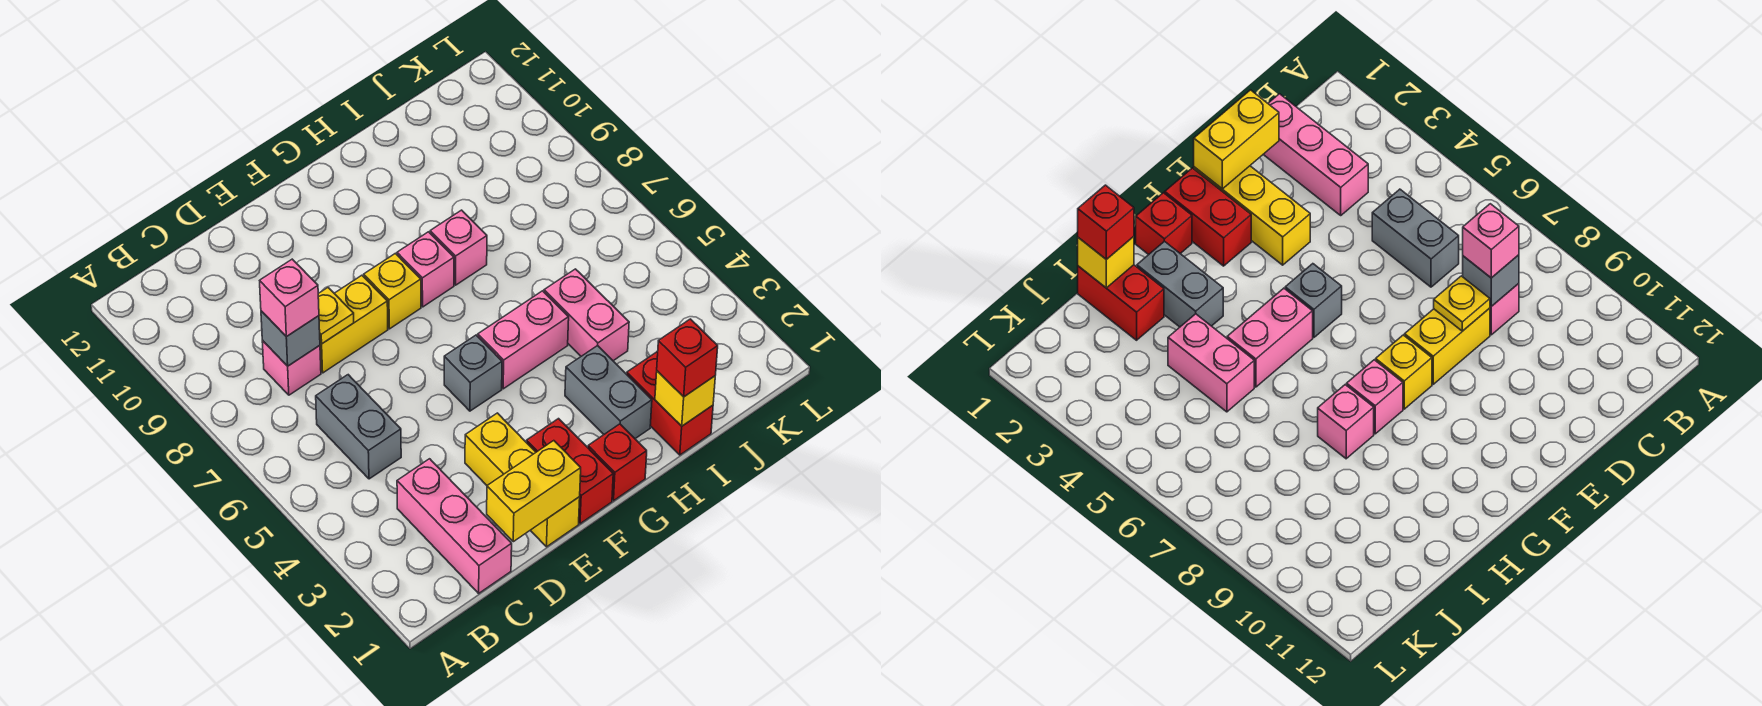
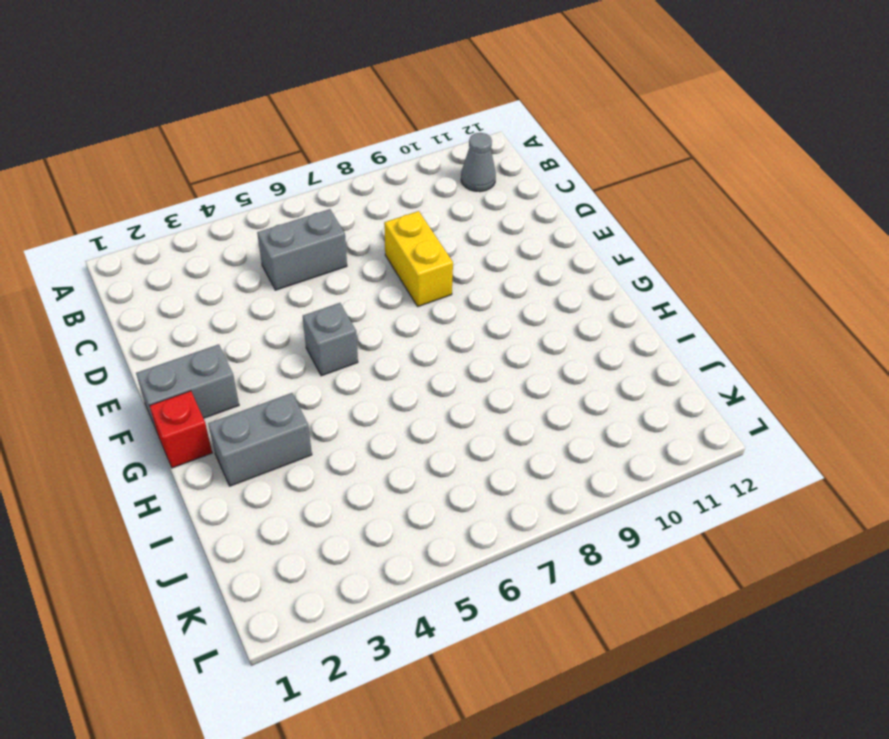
grey cone B11 level 1 -> none
grey brick F1:F2 level 1 -> red brick F1:F2 level 1
none -> pink brick C1:C3 level 1
none -> pink brick C8 level 1
none -> yellow brick E1:E3 level 1

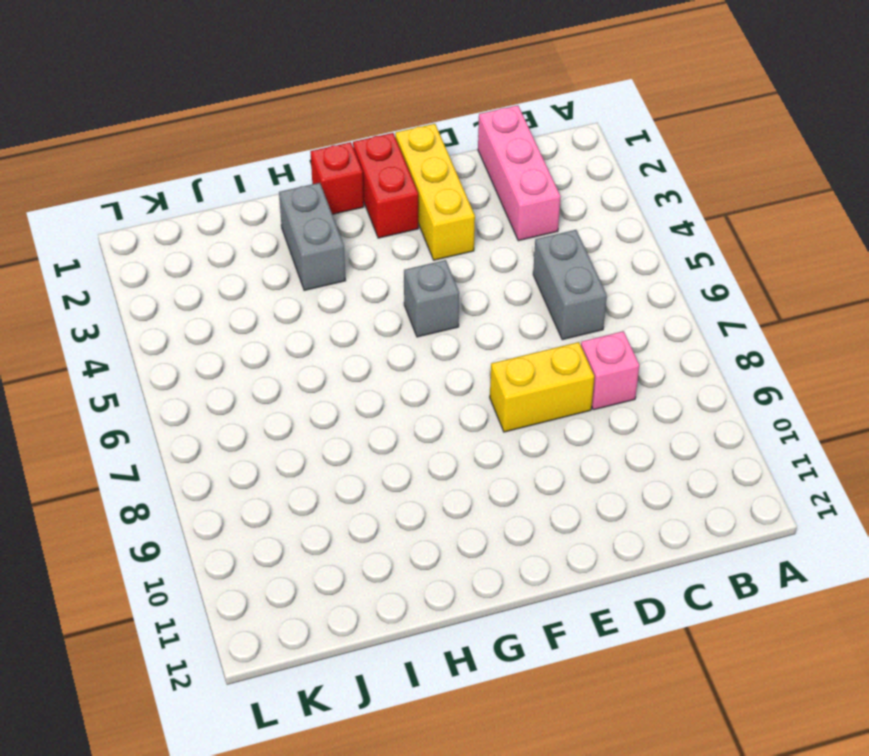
none -> yellow brick F8 level 1
none -> pink brick G5:H5 level 1
none -> pink brick G8 level 1

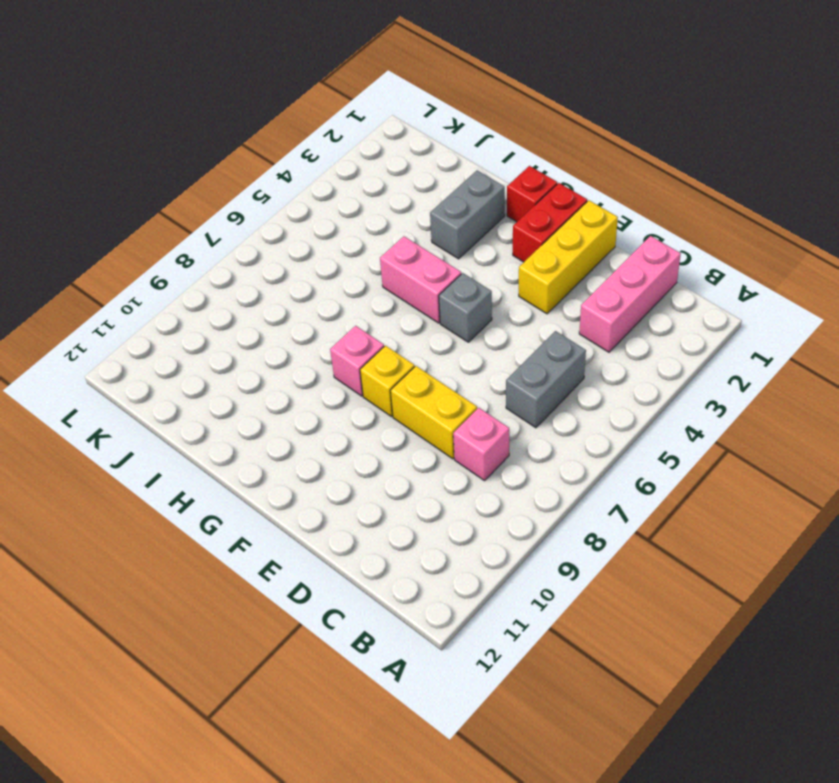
none -> pink brick H8 level 1
none -> red brick I1:I2 level 1
none -> pink brick I4:I5 level 1

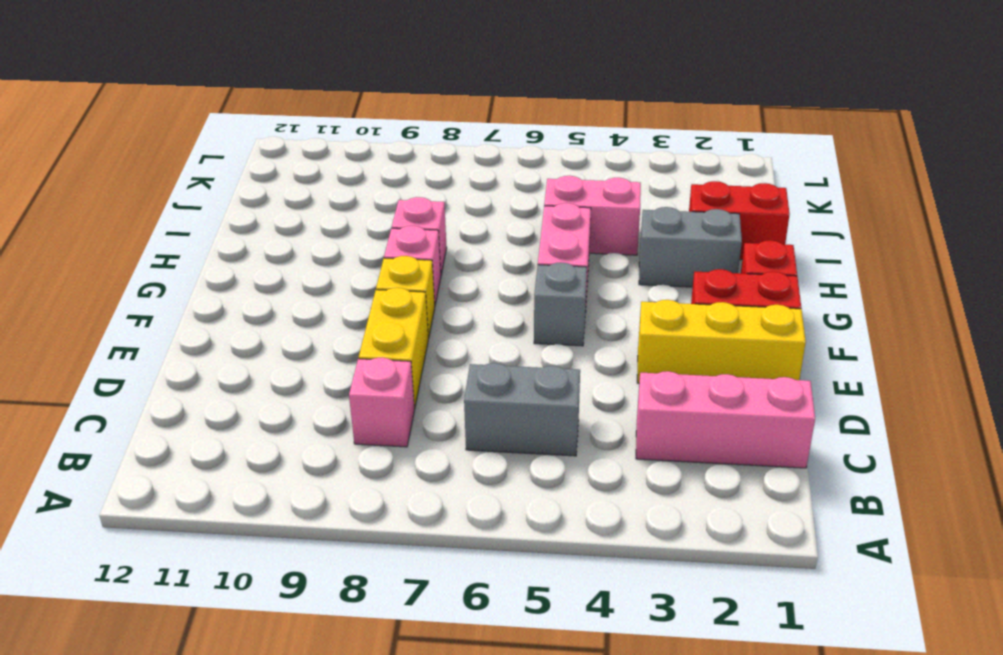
none -> grey brick C8 level 2
none -> yellow brick D1:E1 level 2
none -> yellow plate D8 level 2

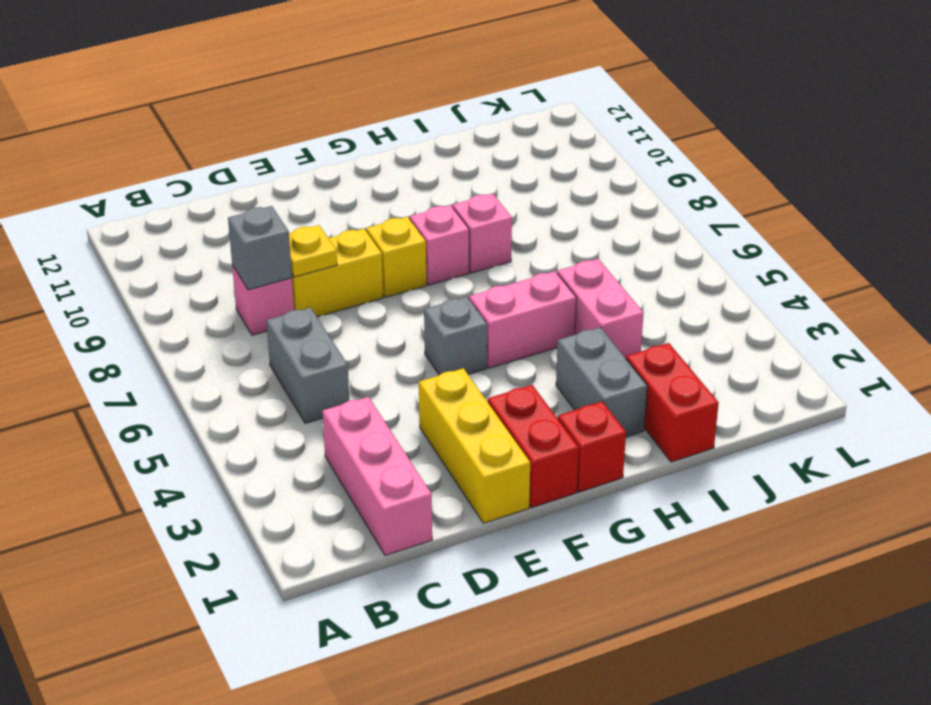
none -> yellow brick D1:E1 level 2
none -> yellow brick I1 level 2
none -> pink brick C8 level 3

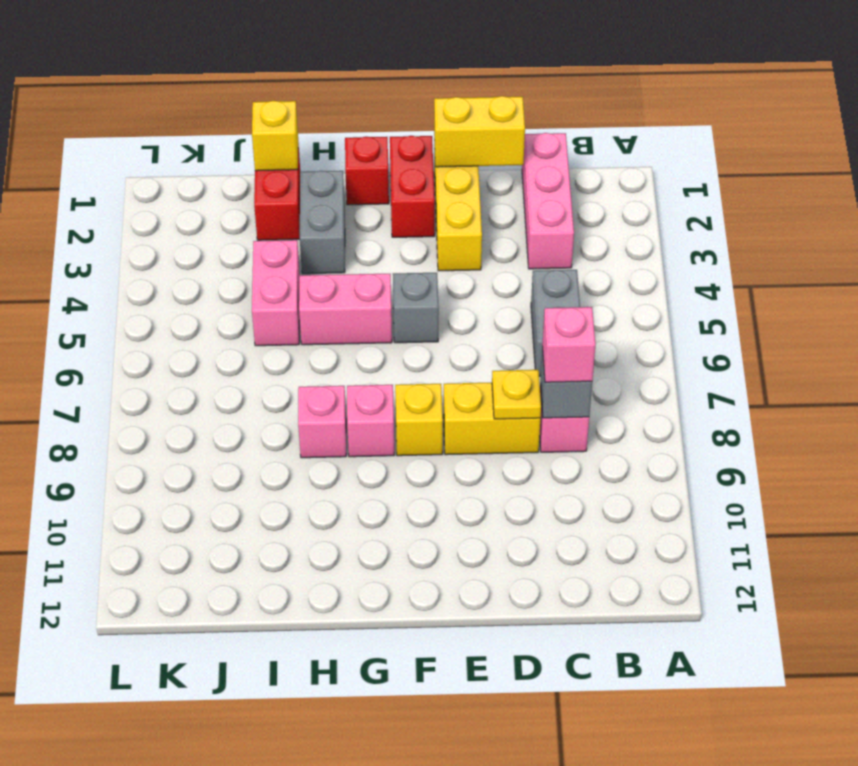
none -> red brick I1 level 3

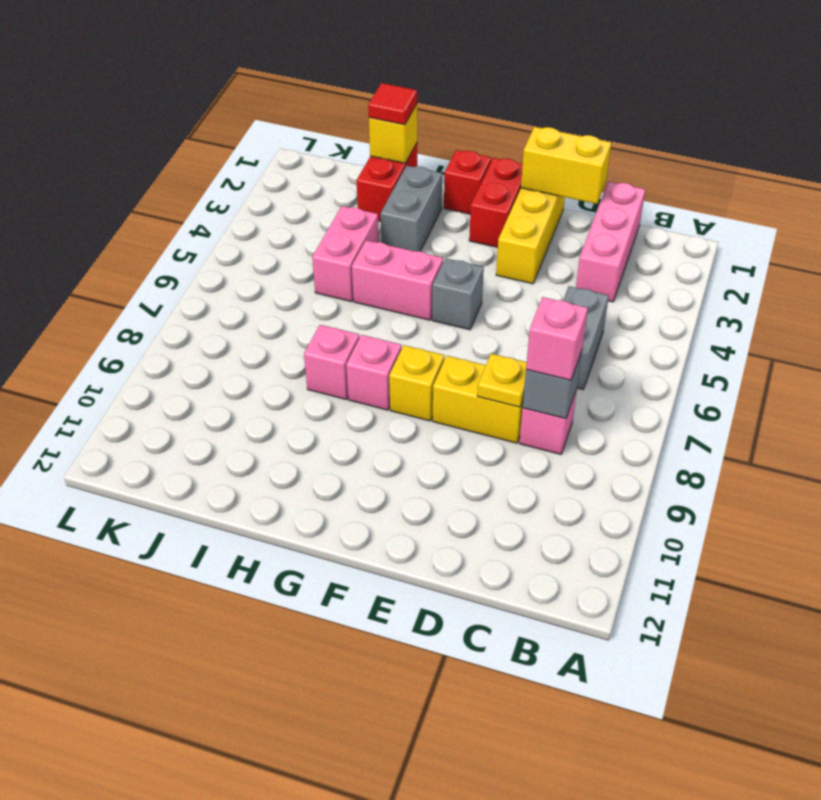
red tile I1 level 3 -> red brick I1 level 3

